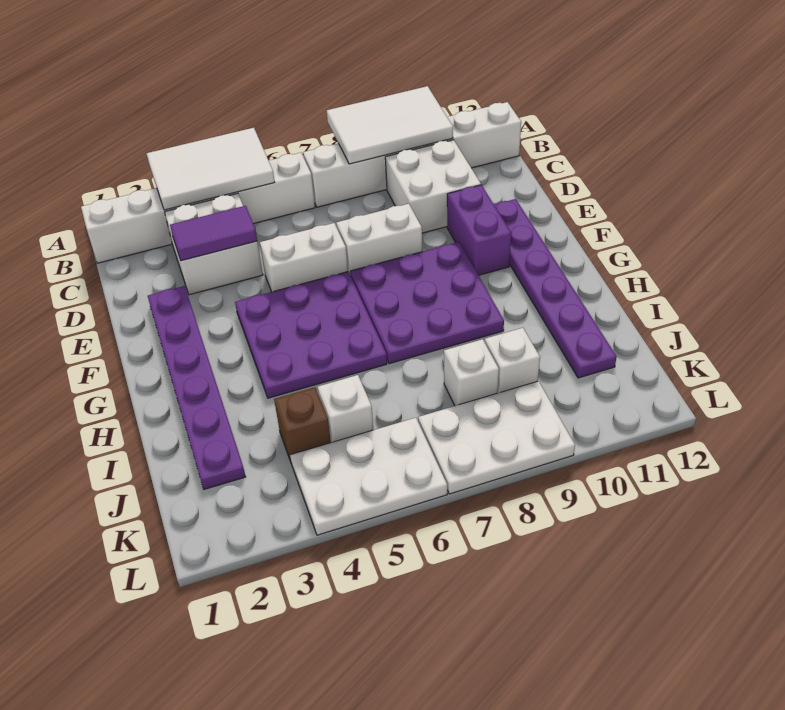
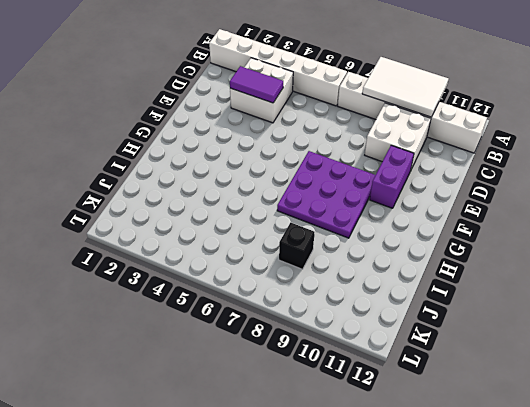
black brick J8 level 1 -> white brick J8 level 1
none -> purple plate E2:J2 level 1
none -> white brick E5:E6 level 1
none -> white brick E7:E8 level 1

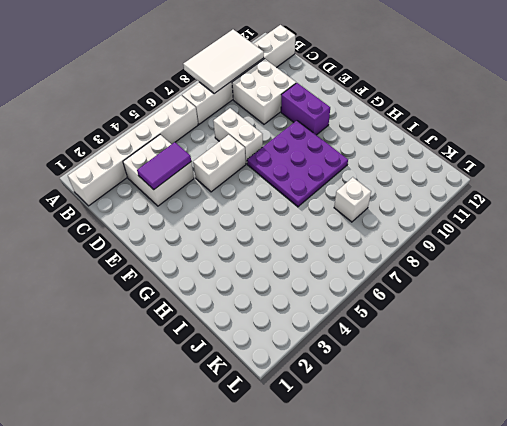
white brick D7:E7 level 1 -> white brick E7:E8 level 1
none -> purple plate E2:J2 level 1
none -> purple plate E11:J11 level 1
none -> purple plate F4:H6 level 1

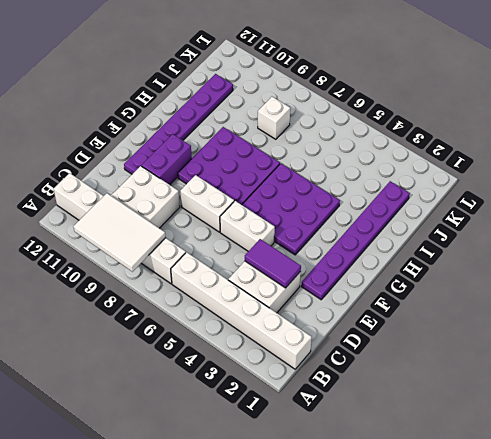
none -> brown brick J4 level 1
none -> white brick J5 level 1
none -> white brick J9 level 1

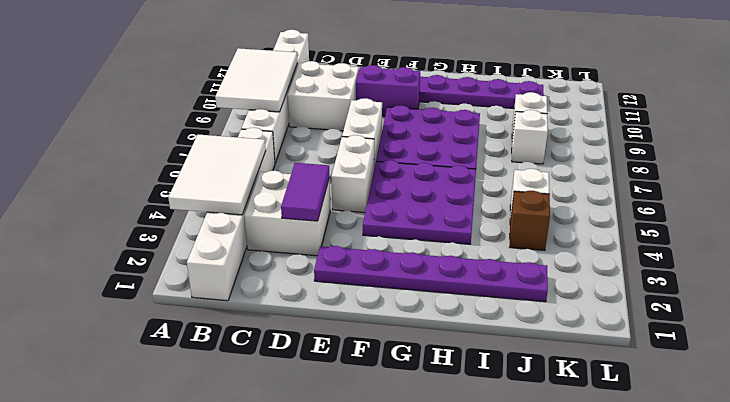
none -> white plate K4:L6 level 1
none -> white plate K7:L9 level 1

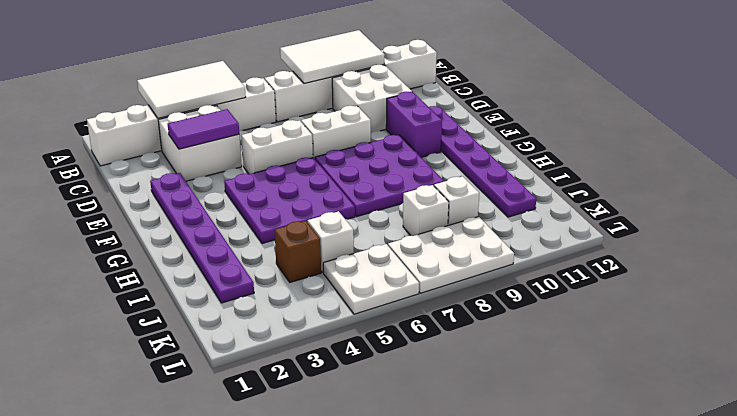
white plate K5:L6 level 1 -> white plate K4:L6 level 1

